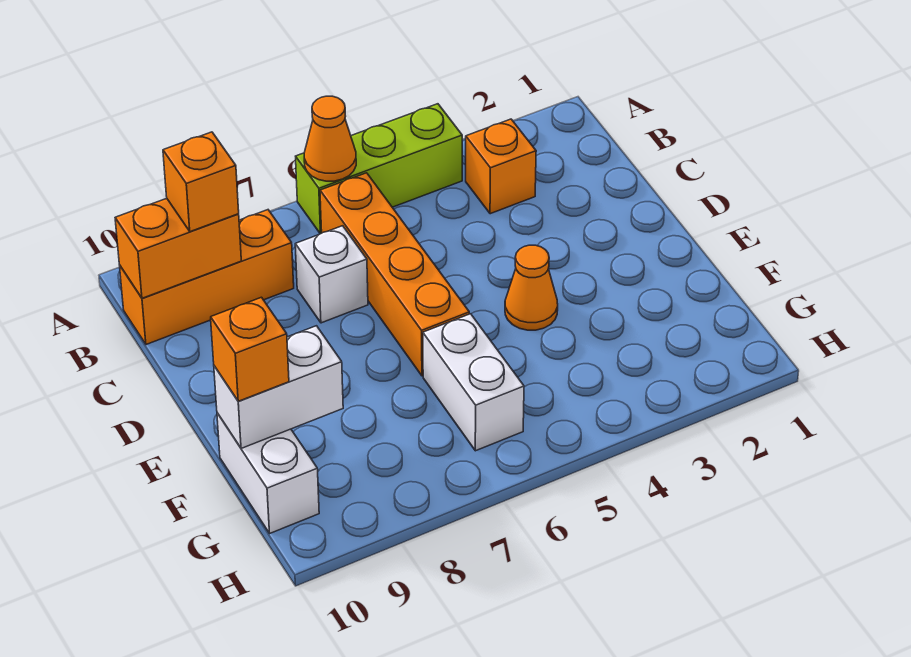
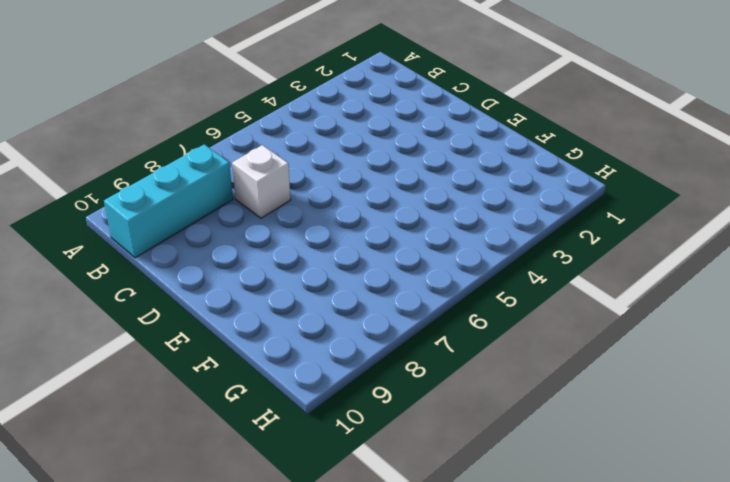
cyan brick B8:B10 level 1 -> orange brick B8:B10 level 1
none -> lime brick A4:A6 level 1
none -> orange brick B3 level 1
none -> orange brick B6:E6 level 1

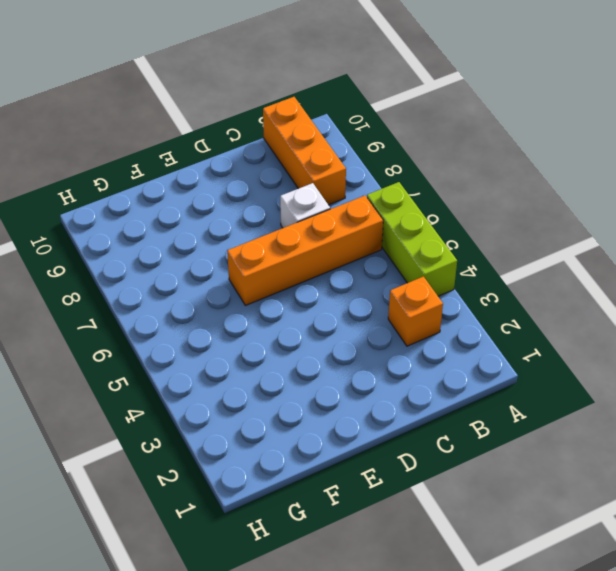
none -> orange cone E4 level 1
none -> white brick F6:G6 level 1
none -> white brick F10:G10 level 1

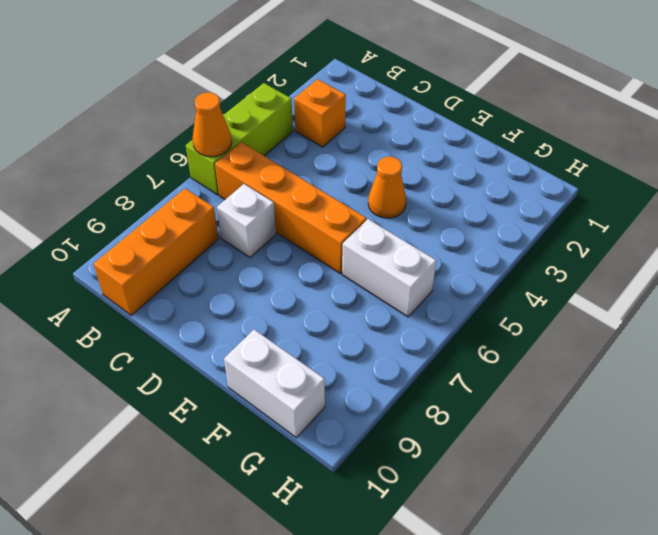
none -> orange brick B9:B10 level 2
none -> white brick F9:F10 level 2
none -> orange brick B9 level 3

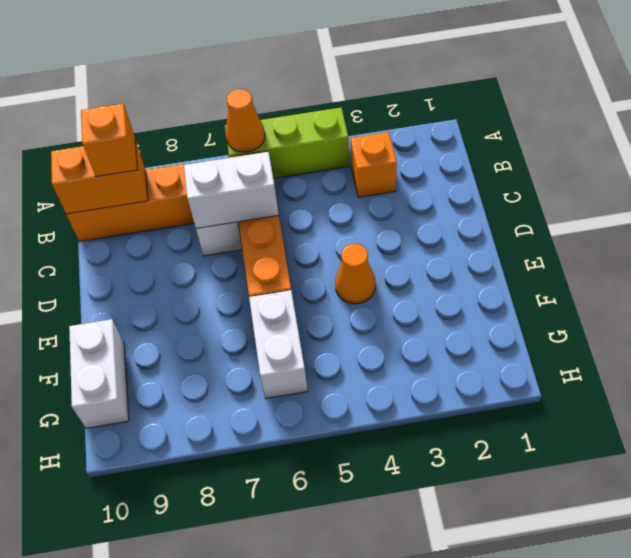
white brick C6:C7 level 2 -> white brick F9:F10 level 2
none -> orange brick F10 level 3

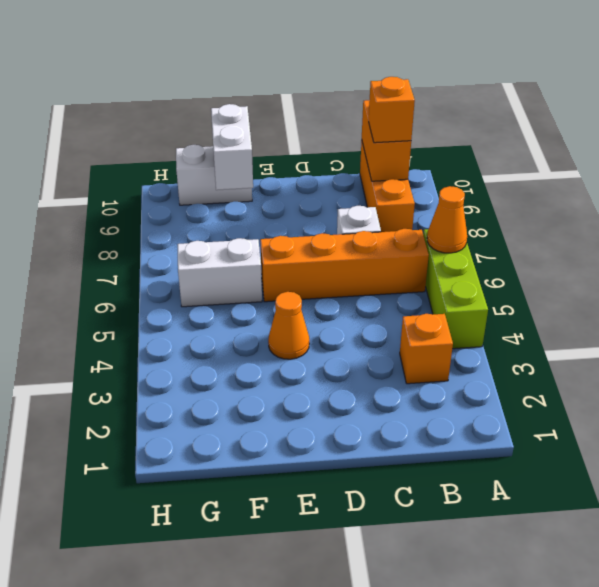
none -> orange brick F10 level 3

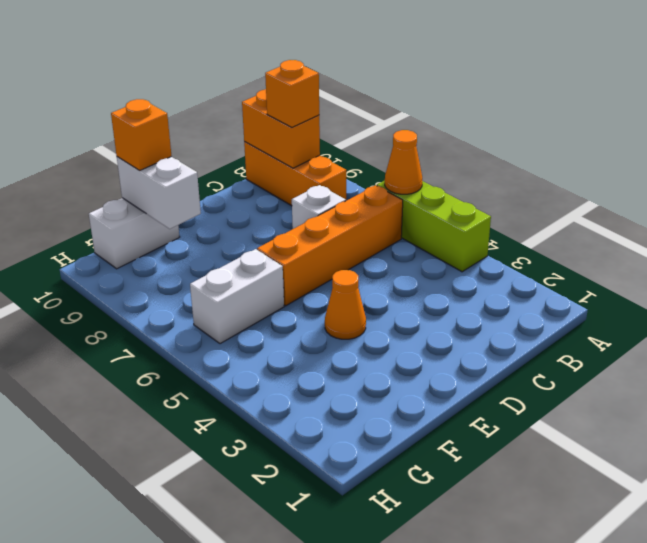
none -> orange brick B3 level 1

